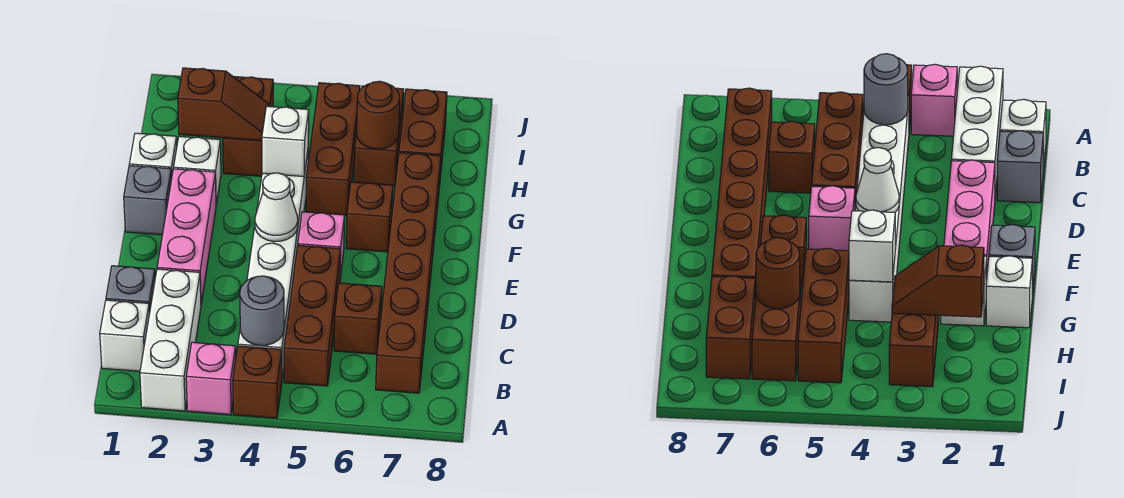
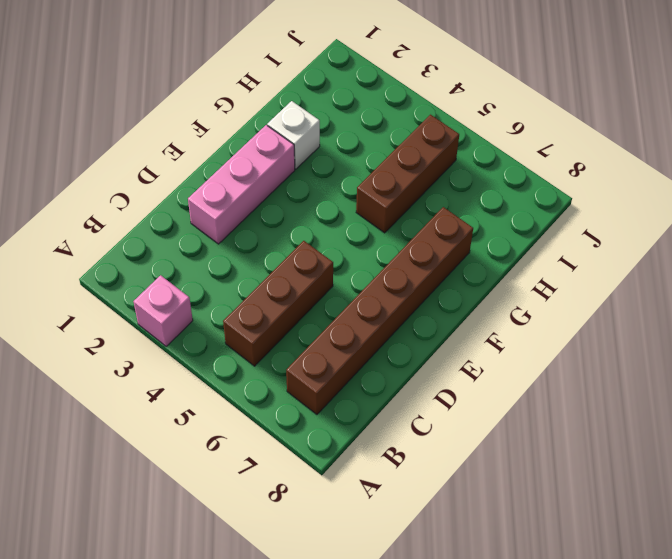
none -> white brick A2:C2 level 1
none -> brown brick A4 level 1
none -> white brick B1 level 1

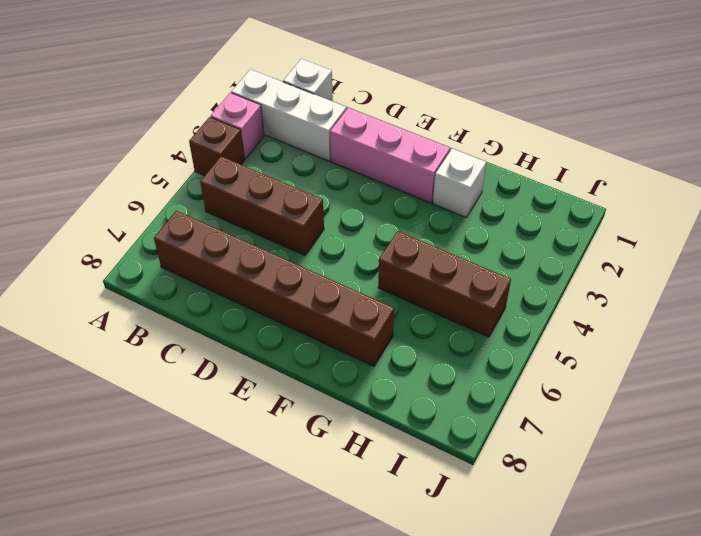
none -> white brick B4:G4 level 1
none -> grey brick C1 level 1
none -> brown brick C6 level 1

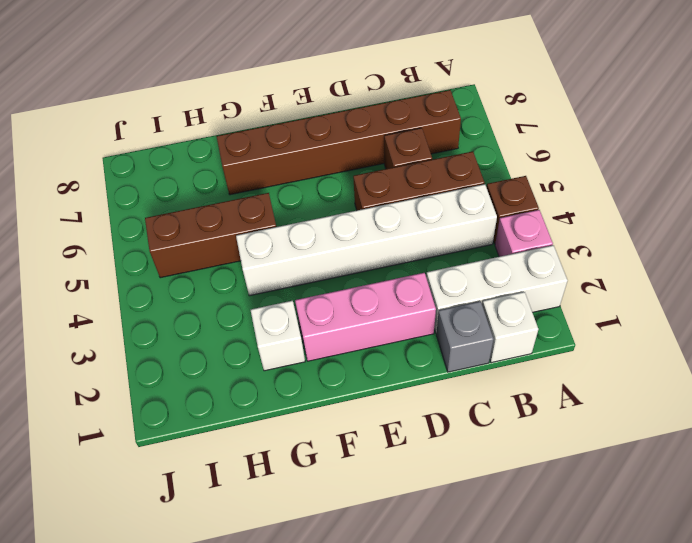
none -> pink brick E5 level 1
none -> grey brick F1 level 1
none -> brown brick F6 level 1

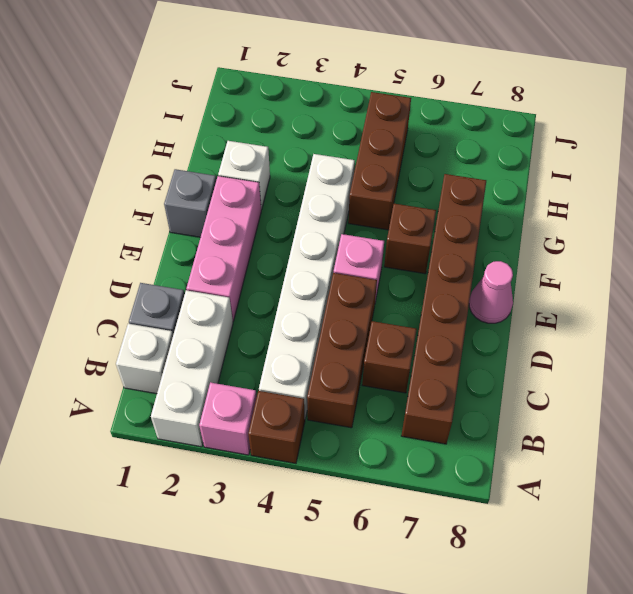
pink cone E8 level 1 -> none
none -> white brick G1 level 1
none -> brown brick H3:I3 level 1
none -> brown brick H6:I6 level 1

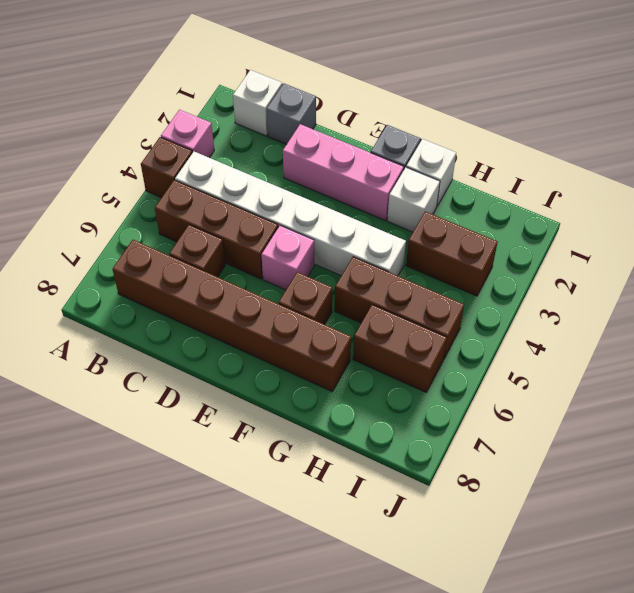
none -> white brick A2:C2 level 1
none -> brown brick H7:I7 level 1
none -> grey round brick B4 level 2

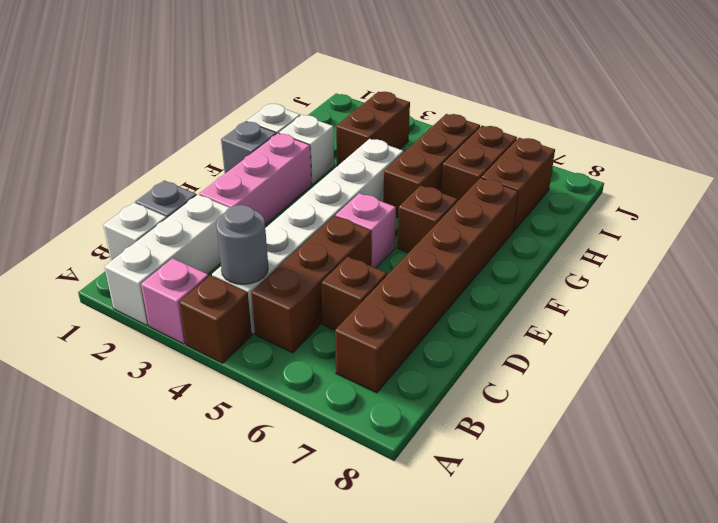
none -> white cone E4 level 2
none -> white brick G4 level 2
none -> brown slope H2:H3 level 2 top 2

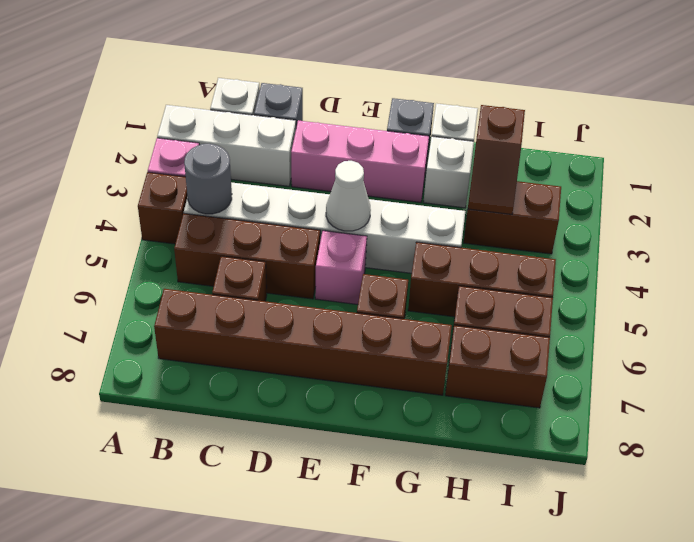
none -> white brick G4 level 2
none -> brown round brick H6 level 2

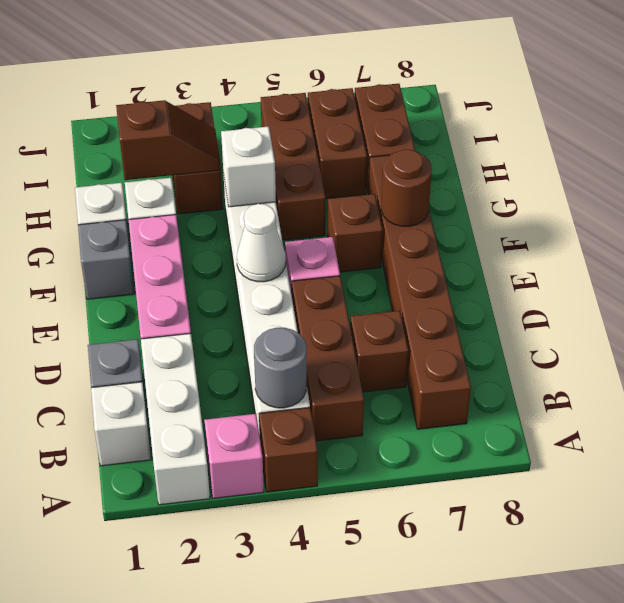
brown round brick F7 level 2 -> brown round brick H6 level 2

